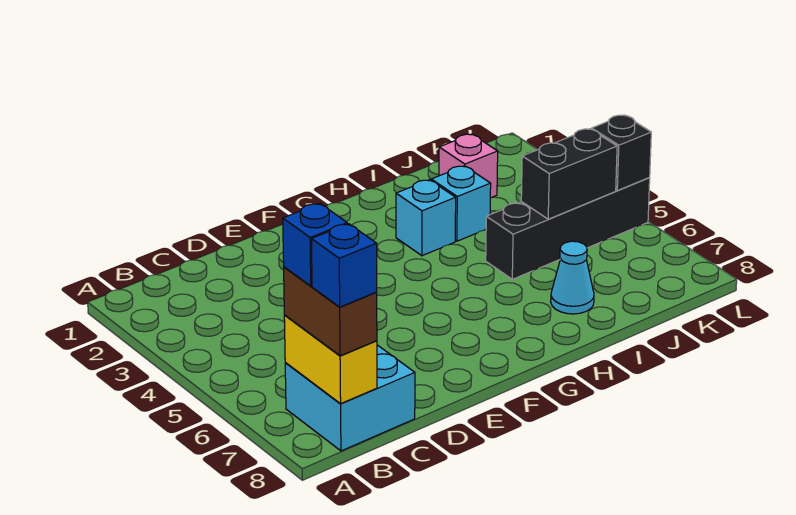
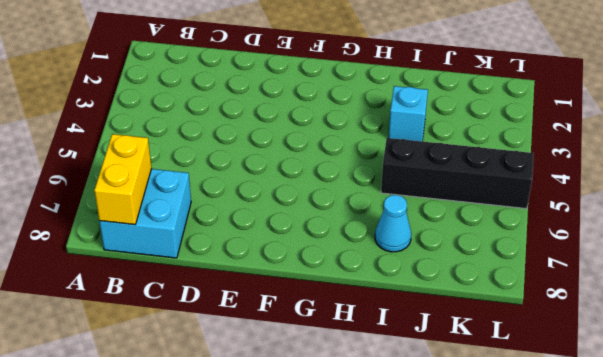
none -> cyan brick H3 level 1
none -> pink brick J2 level 1
none -> black brick J5:K5 level 2

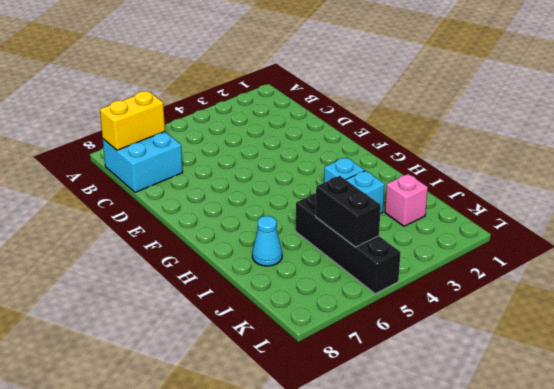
none -> black brick L5 level 2
none -> brown brick B7:B8 level 3
none -> blue brick B7 level 4

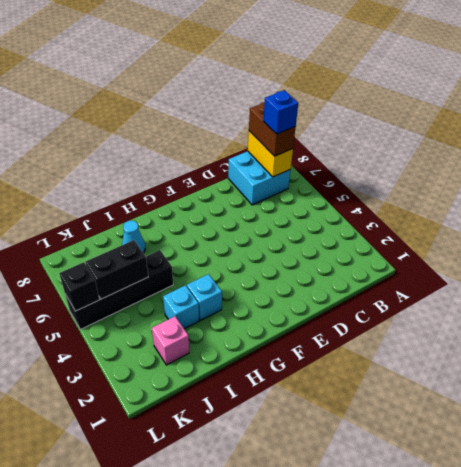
none -> blue brick B8 level 4

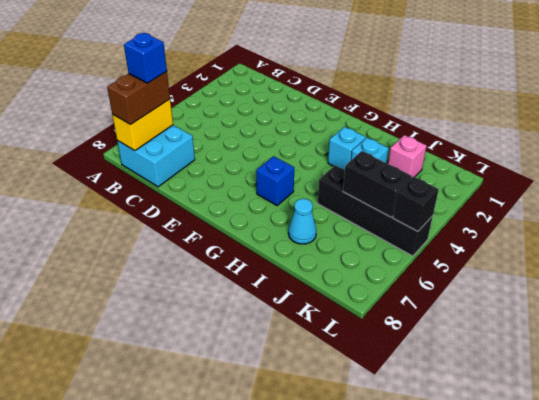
blue brick G6 level 1 -> blue brick B8 level 4

